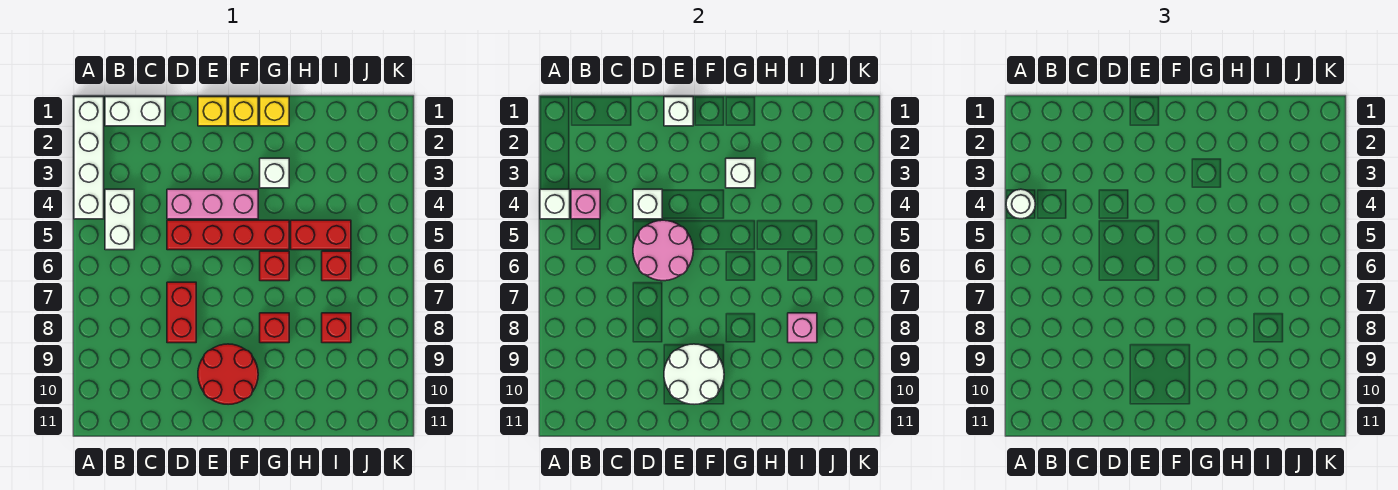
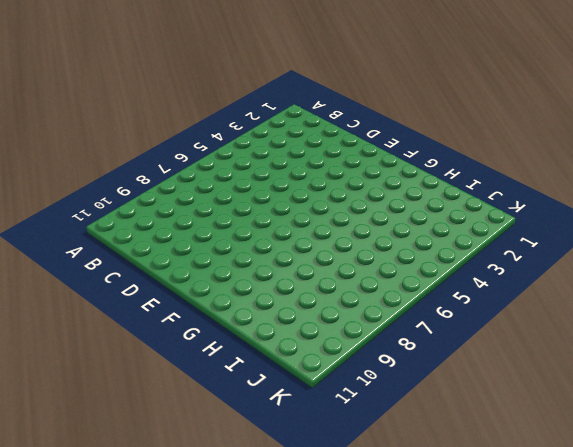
none -> white brick A1:A4 level 1
none -> white brick B1:C1 level 1
none -> white brick B4:B5 level 1

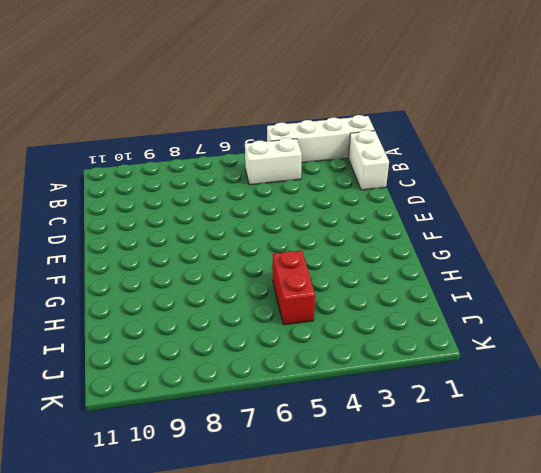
none -> pink brick D4:F4 level 1
none -> red brick D5:G5 level 1
none -> red brick D7:D8 level 1

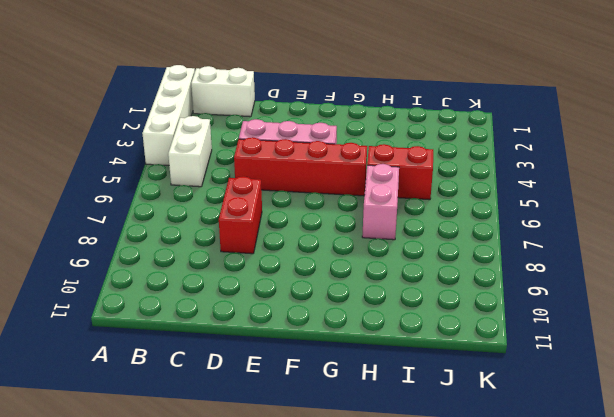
pink brick H6:H7 level 1 -> none
none -> yellow brick E1 level 1
none -> red round brick E9:F10 level 1
none -> yellow brick F1 level 1

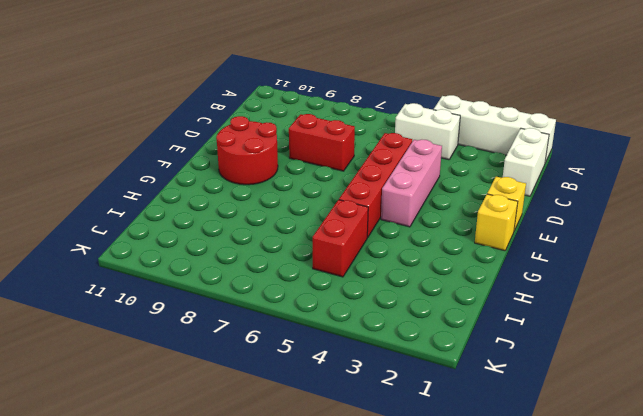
none -> yellow brick G1 level 1
none -> white brick G3 level 1
none -> red brick G6 level 1

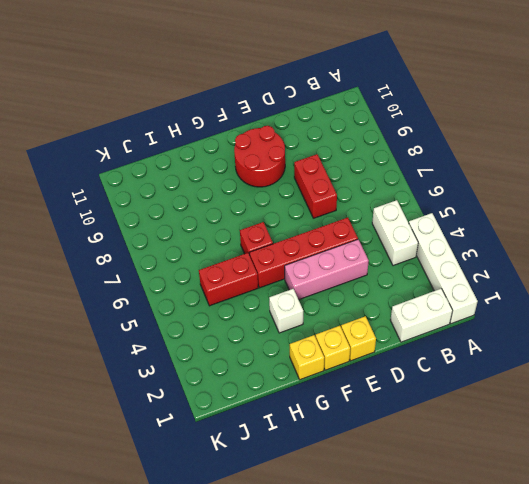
none -> red brick G8 level 1
none -> red brick I6 level 1
none -> red brick I8 level 1

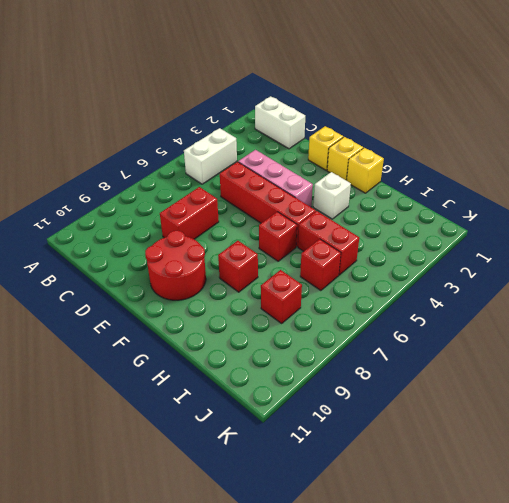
none -> white brick A1:A4 level 1
none -> white brick A4 level 2
none -> pink brick B4 level 2

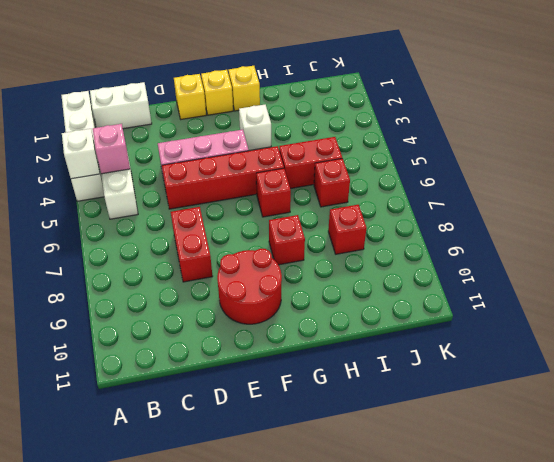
none -> white brick D4 level 2
none -> pink round brick D5:E6 level 2
none -> white brick E1 level 2

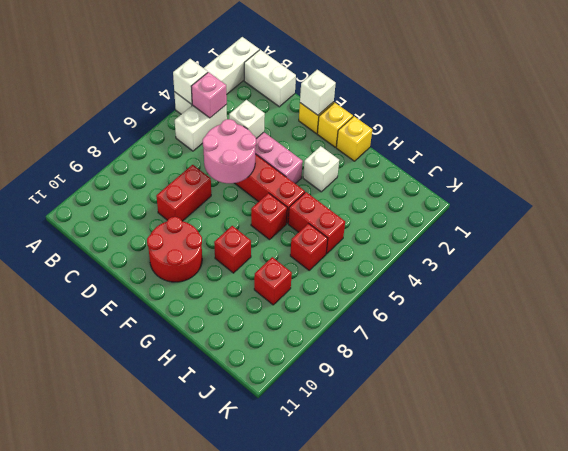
none -> white round brick E9:F10 level 2
none -> white brick G3 level 2
none -> pink brick I8 level 2

